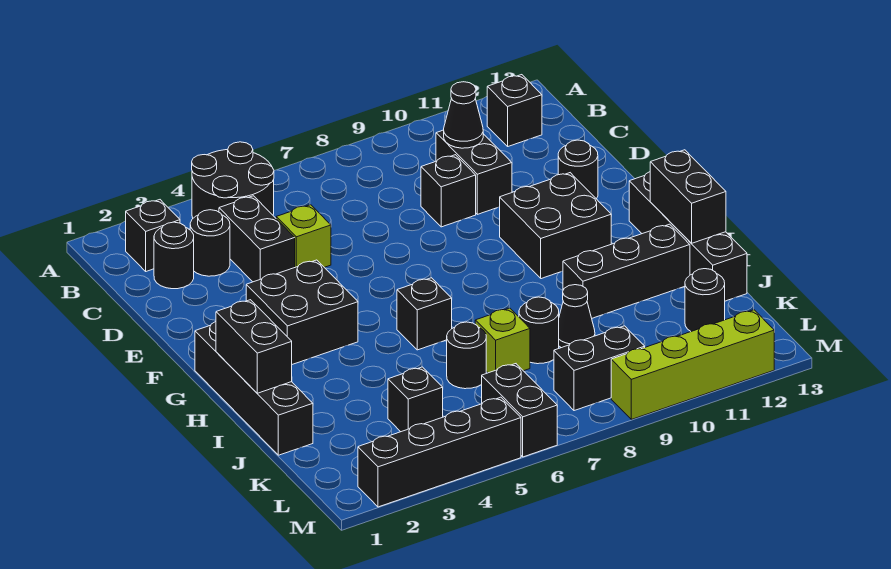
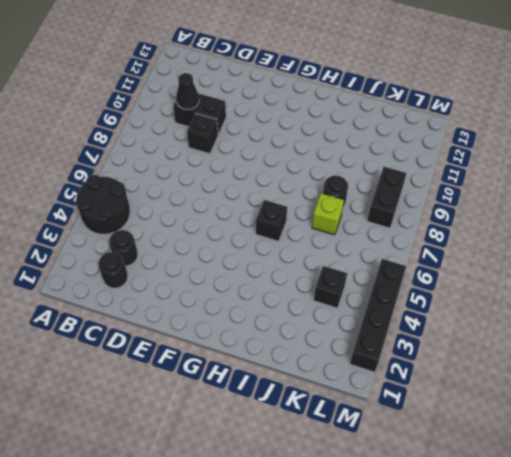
none -> black brick B2 level 1
none -> black brick B12 level 1
none -> black brick C4:D4 level 1

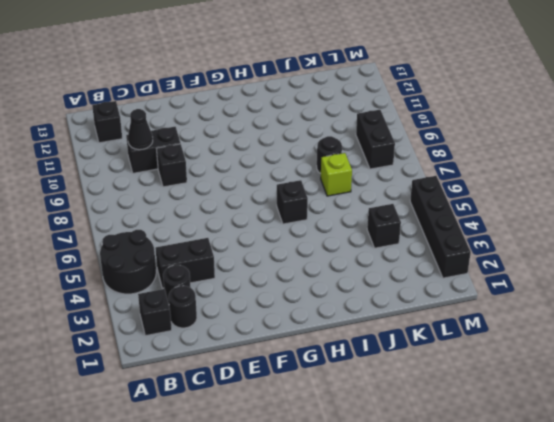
none -> lime brick D5 level 1
none -> black round brick E12 level 1
none -> black brick F3:G4 level 1

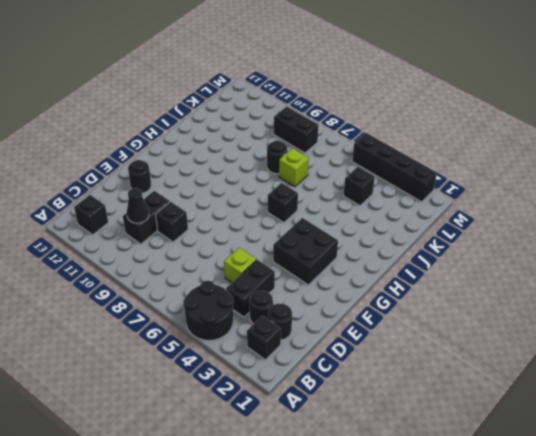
none -> black brick F10:G11 level 1
none -> black brick G1:J1 level 1
none -> black brick G13:J13 level 1

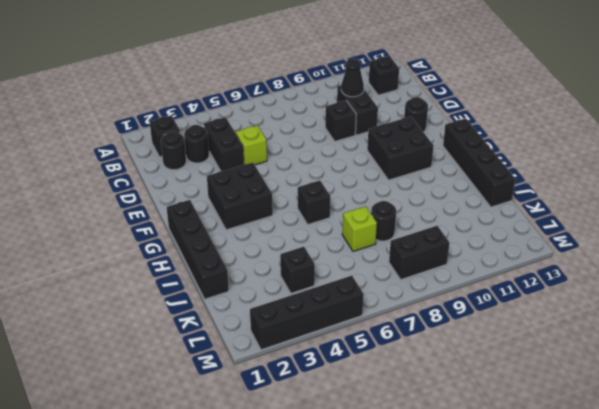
none -> black round brick A4:B5 level 1
none -> black brick I10:I12 level 1
none -> black round brick J6 level 1

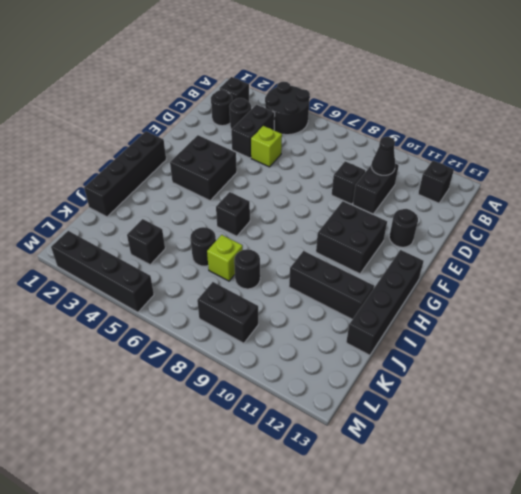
none -> black cone J9 level 1
none -> black round brick K12 level 1
none -> black brick L6:M6 level 1

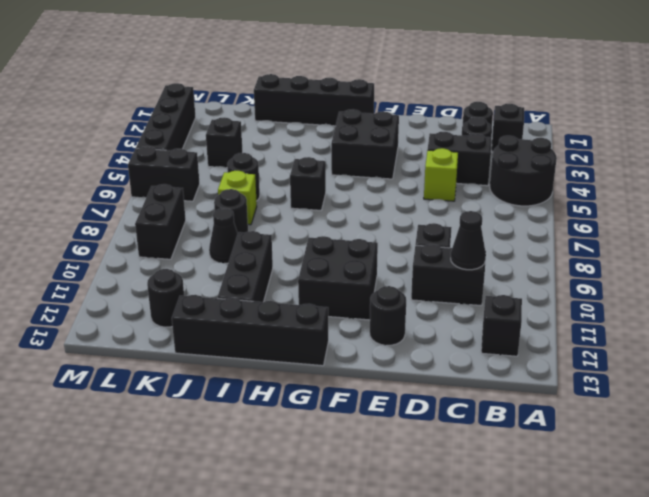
none -> lime brick M9:M12 level 1
none -> black brick H1:I1 level 2
none -> black brick H13:I13 level 2

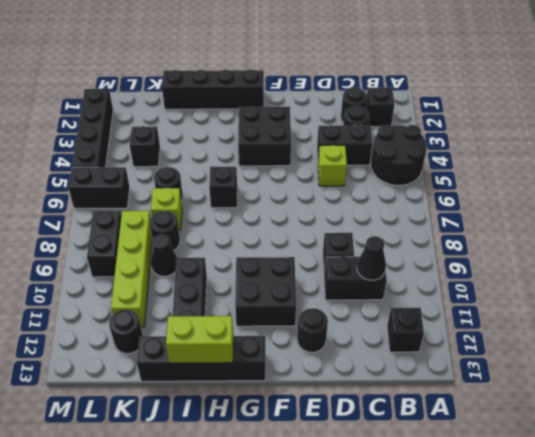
lime brick H13:I13 level 2 -> black brick H13:I13 level 2
lime brick K8:K11 level 1 -> lime brick M9:M12 level 1
none -> black brick H1:I1 level 2

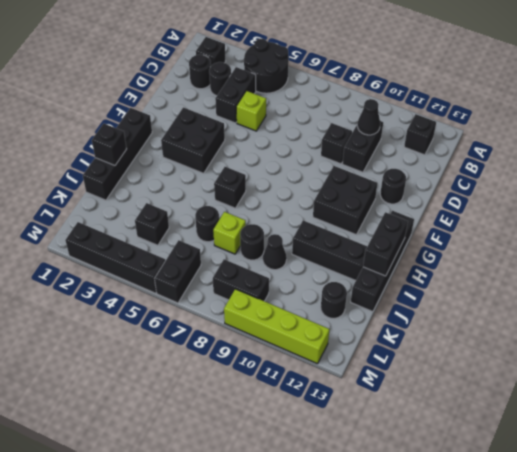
black brick I1 level 2 -> black brick H1:I1 level 2

